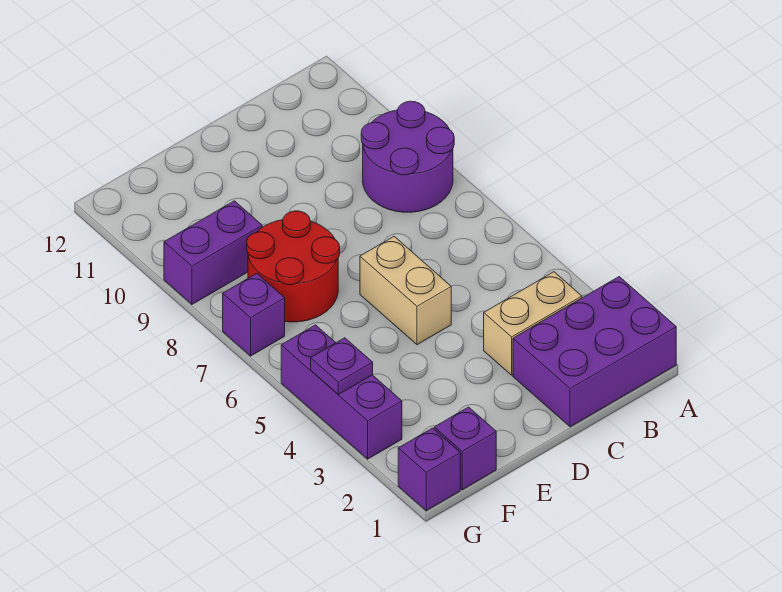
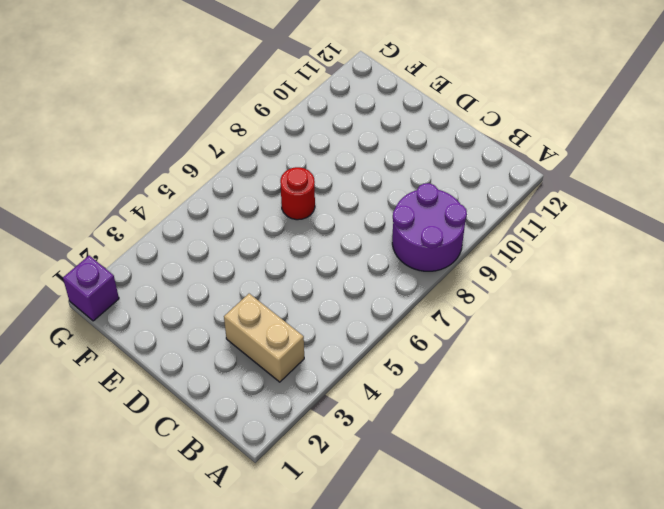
red round brick E7 level 1 -> red round brick E7:F8 level 1
none -> purple brick A1:C2 level 1
none -> tan brick D5:D6 level 1

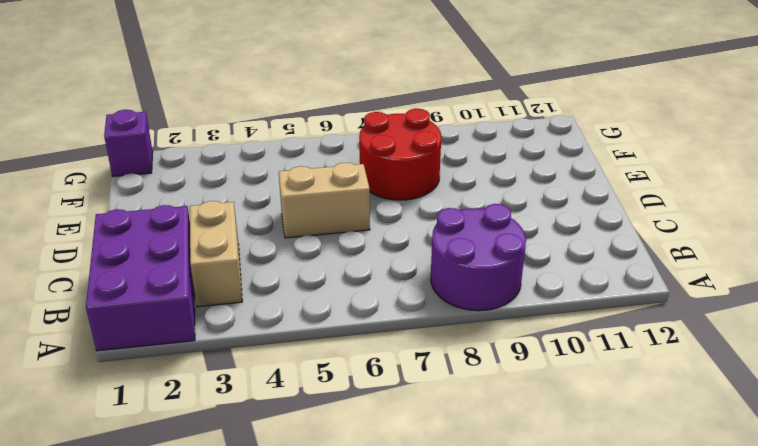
none -> purple brick F1 level 1
none -> purple brick F9:G9 level 1

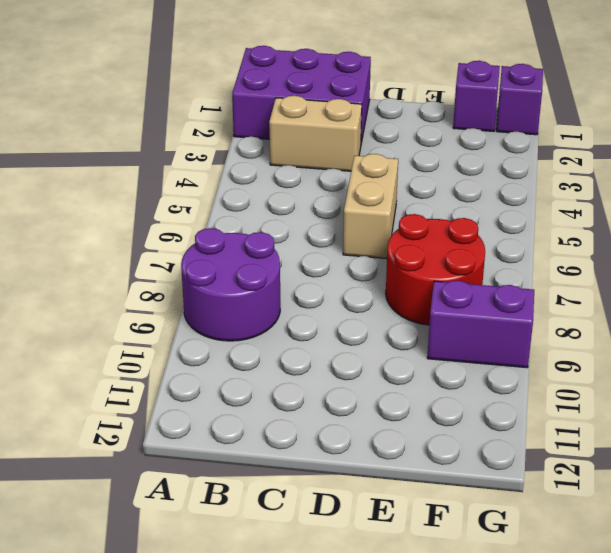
none -> purple brick G3:G5 level 1
none -> purple brick G7 level 1

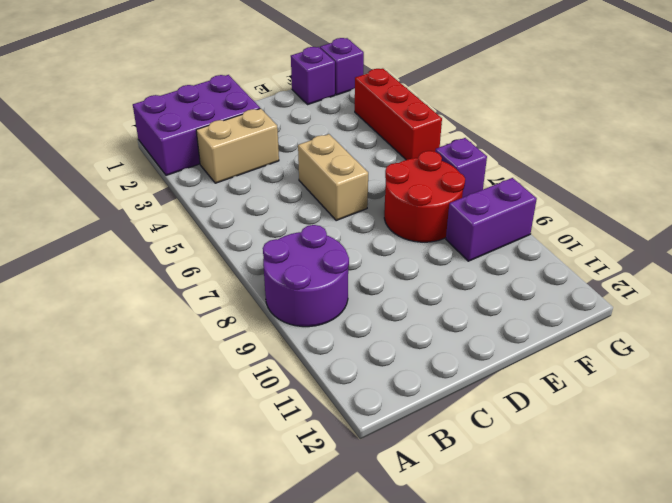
red brick G3:G5 level 1 -> purple brick G3:G5 level 1
none -> purple plate G4 level 2

